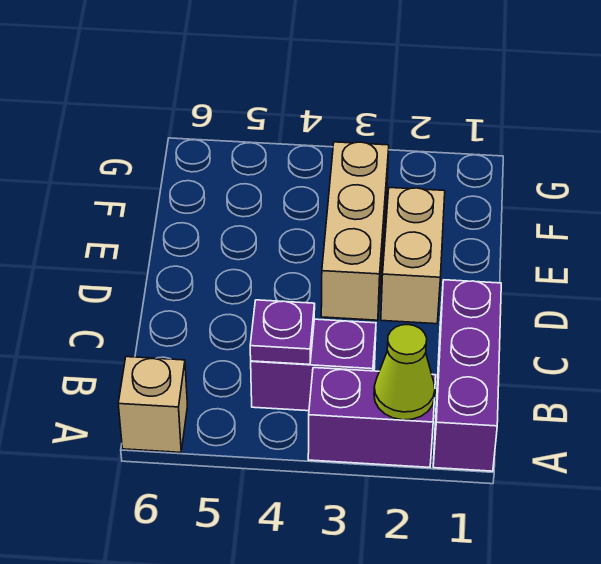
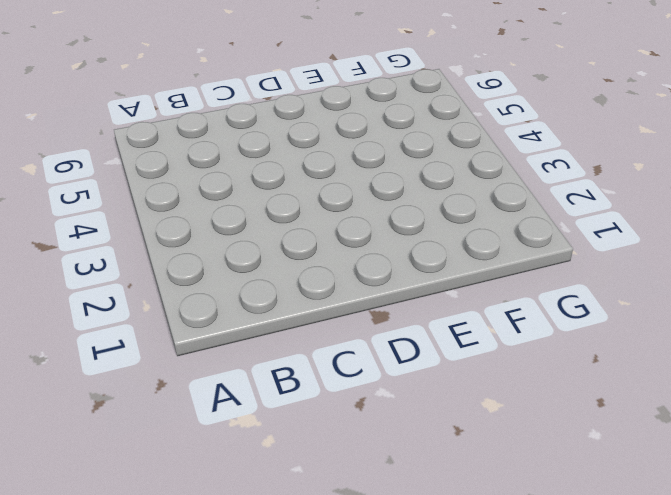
none -> purple brick A1:C1 level 1
none -> purple brick A2:A3 level 1

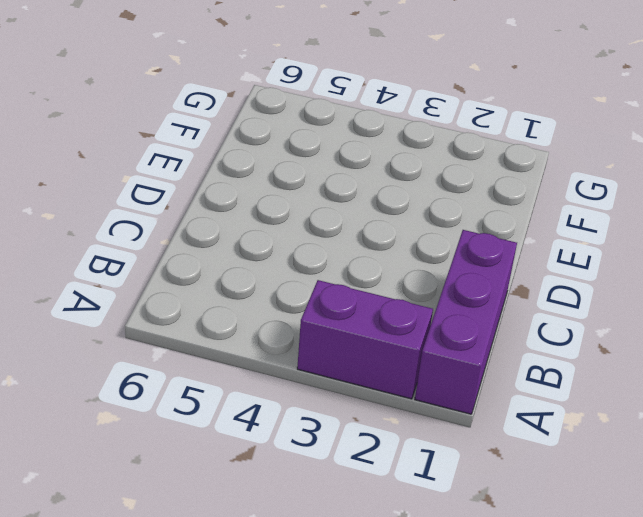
none -> tan brick A6 level 1
none -> purple brick B3:B4 level 1

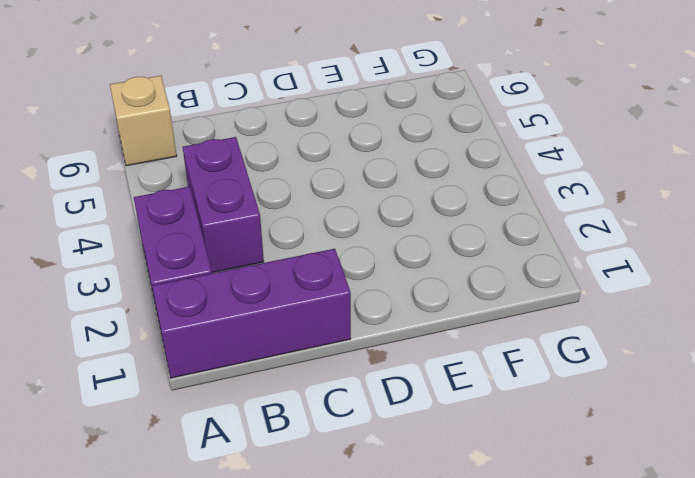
none -> tan brick D2:E2 level 1
none -> tan brick D3:F3 level 1

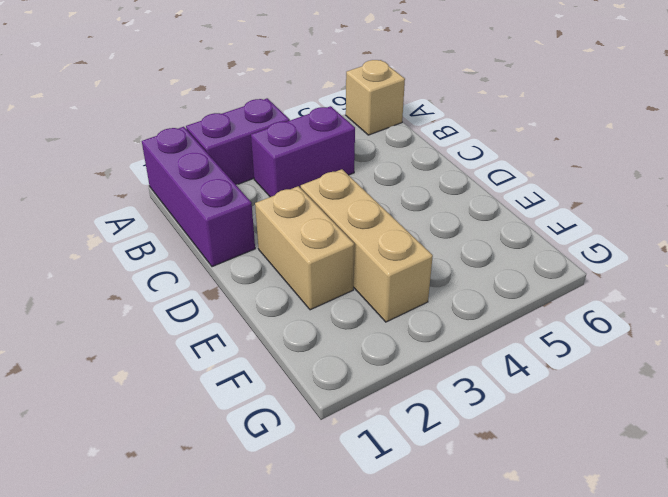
none -> lime cone A2 level 2
none -> purple plate B4 level 2

